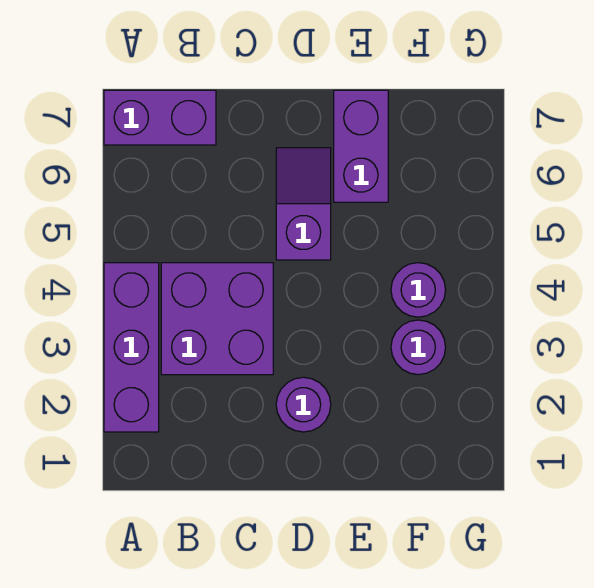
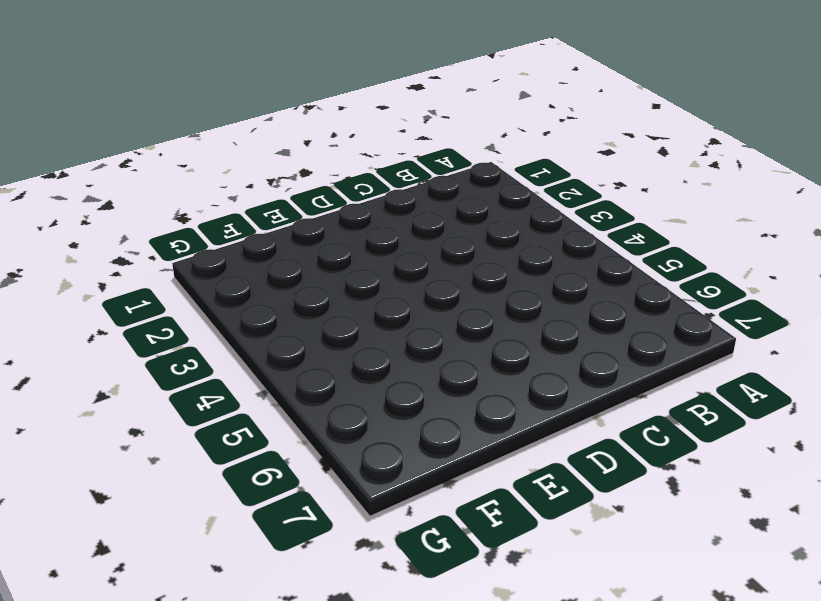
none -> purple brick A2:A4 level 1
none -> purple brick A7:B7 level 1

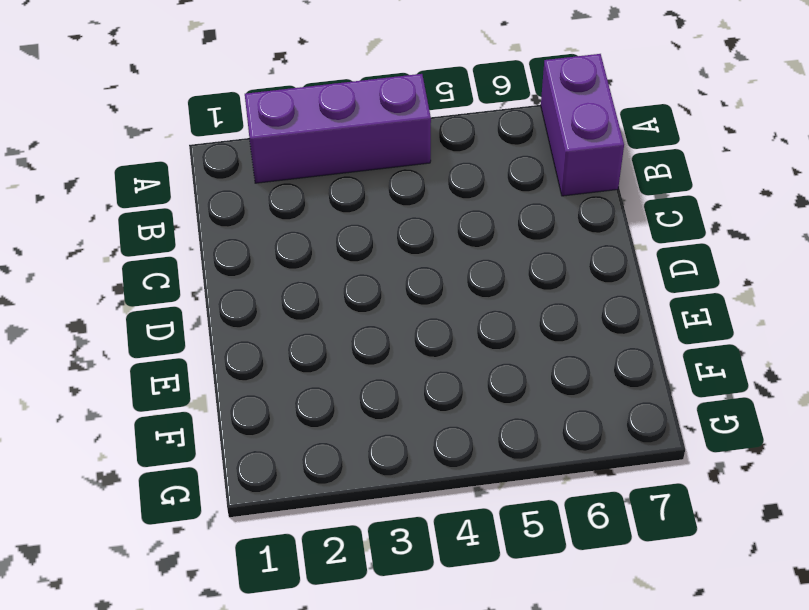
none -> purple brick B3:C4 level 1
none -> purple round brick D2 level 1

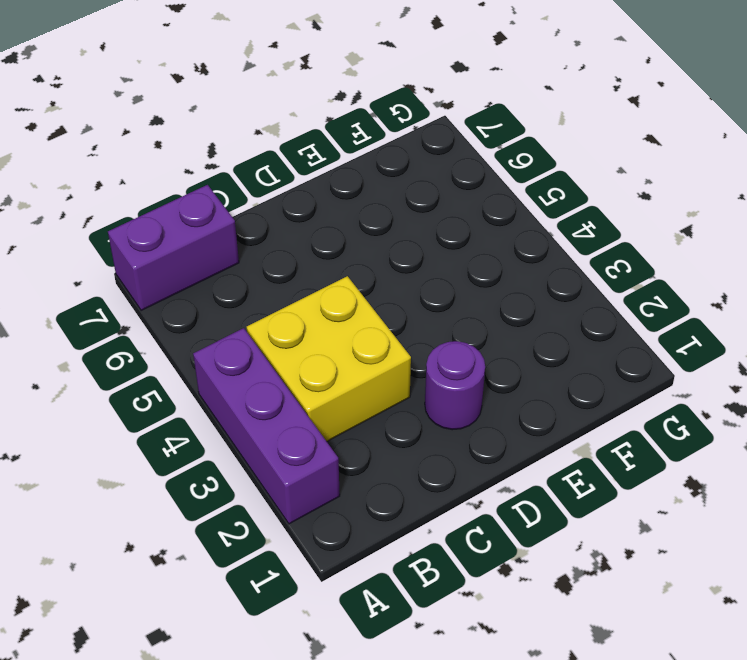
yellow brick B3:C4 level 1 -> purple brick B3:C4 level 1
none -> purple slope D5:D6 level 1 top 5
none -> purple brick E6:E7 level 1

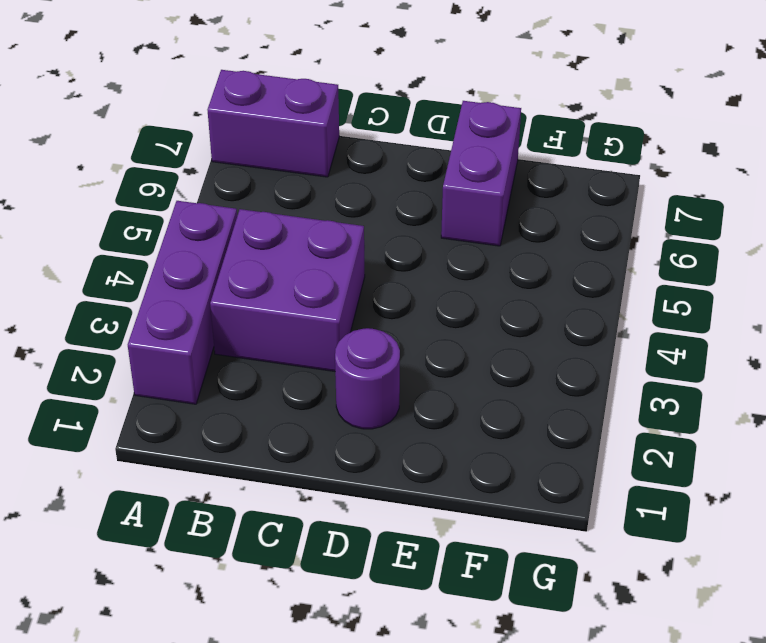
none -> purple slope D5:D6 level 1 top 5
none -> purple round brick F3 level 1

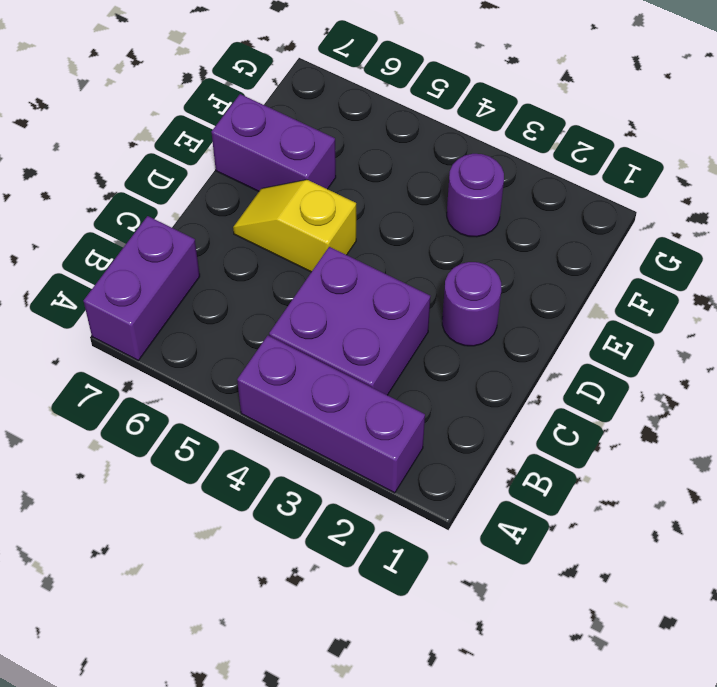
yellow slope D5:D6 level 1 top 5 -> purple slope D5:D6 level 1 top 5
none -> purple round brick F4 level 1

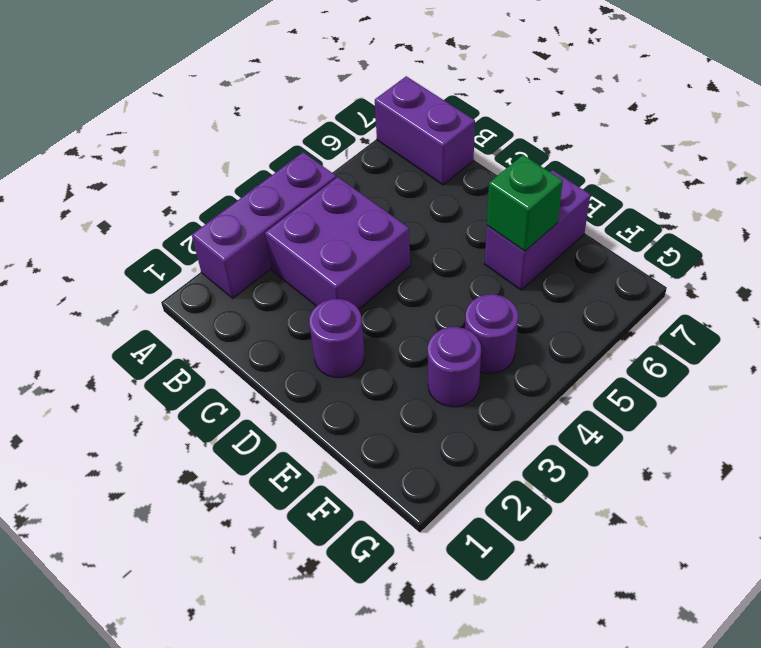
green brick E6 level 2 -> none
none -> purple slope D5:D6 level 1 top 5

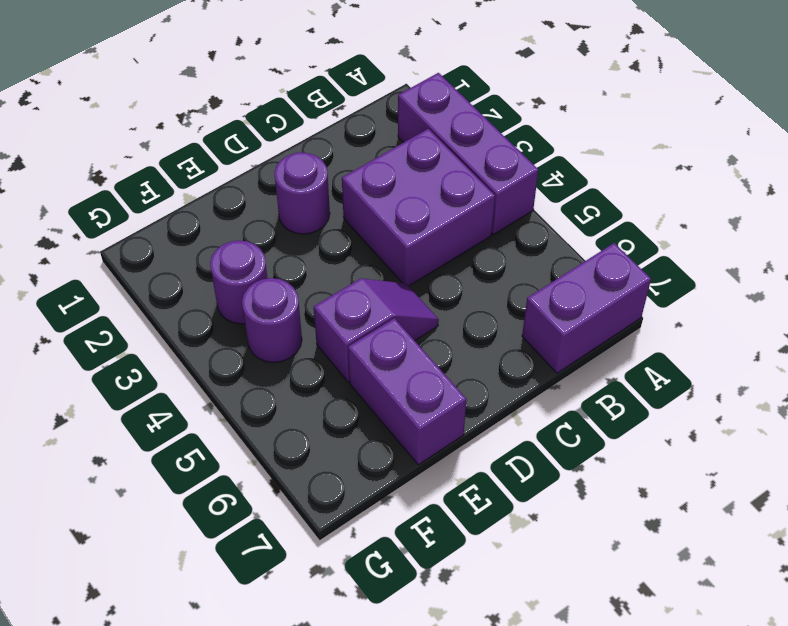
purple slope D5:E5 level 1 top E -> purple slope D5:D6 level 1 top 5

